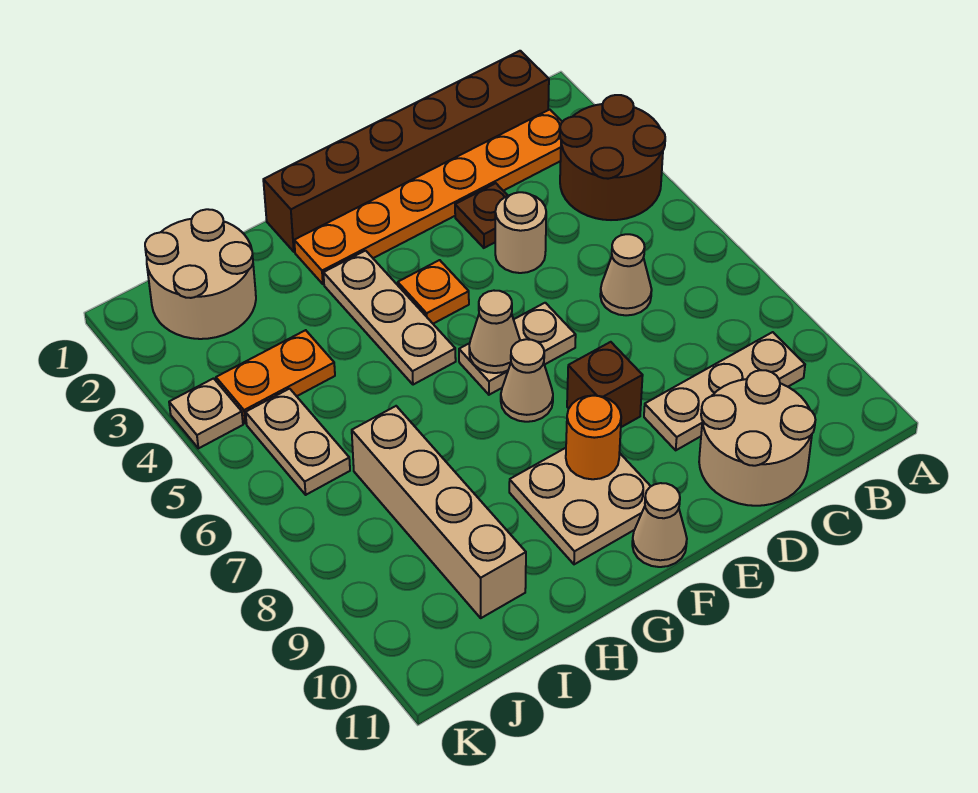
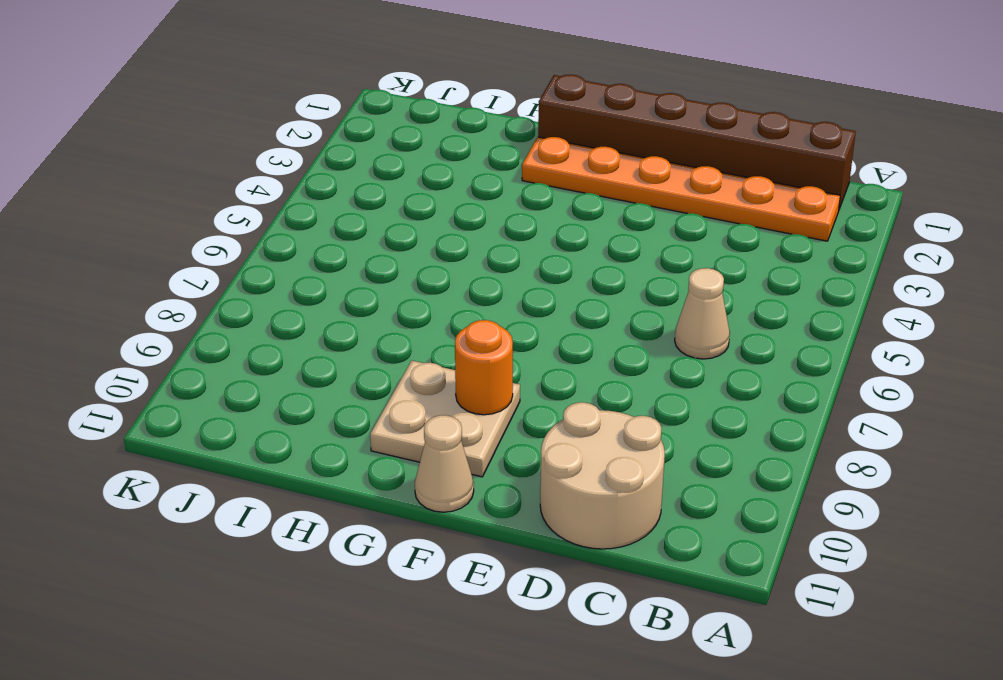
none -> brown round brick A3:B4 level 1
none -> tan plate B9:D9 level 1
none -> brown plate D3 level 1

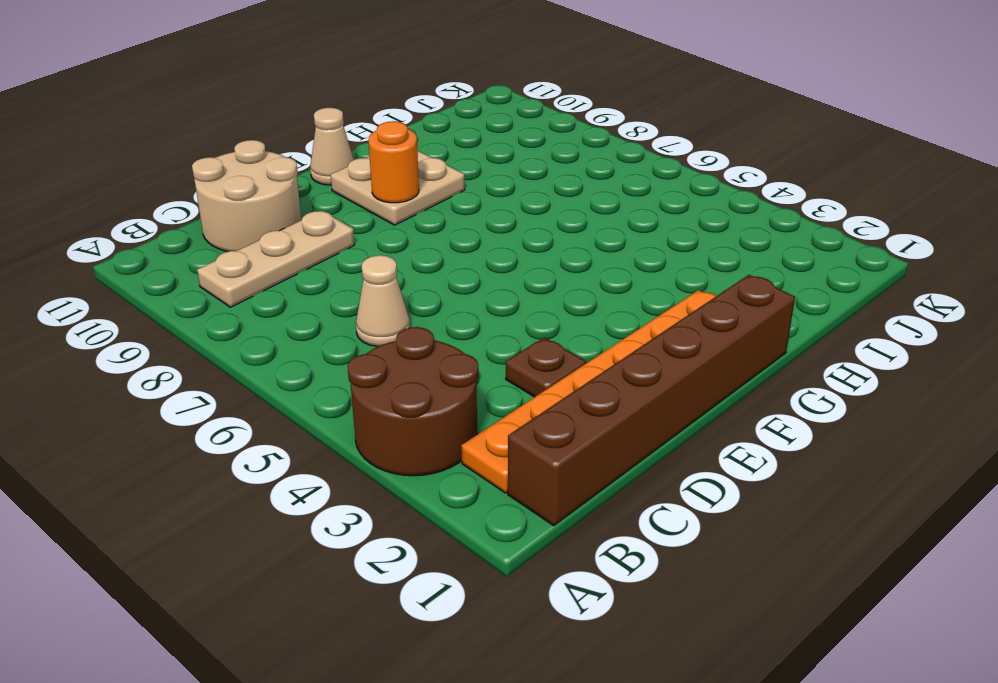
none -> tan round brick D4 level 1
none -> tan plate E6:F6 level 1
none -> brown brick E8 level 1

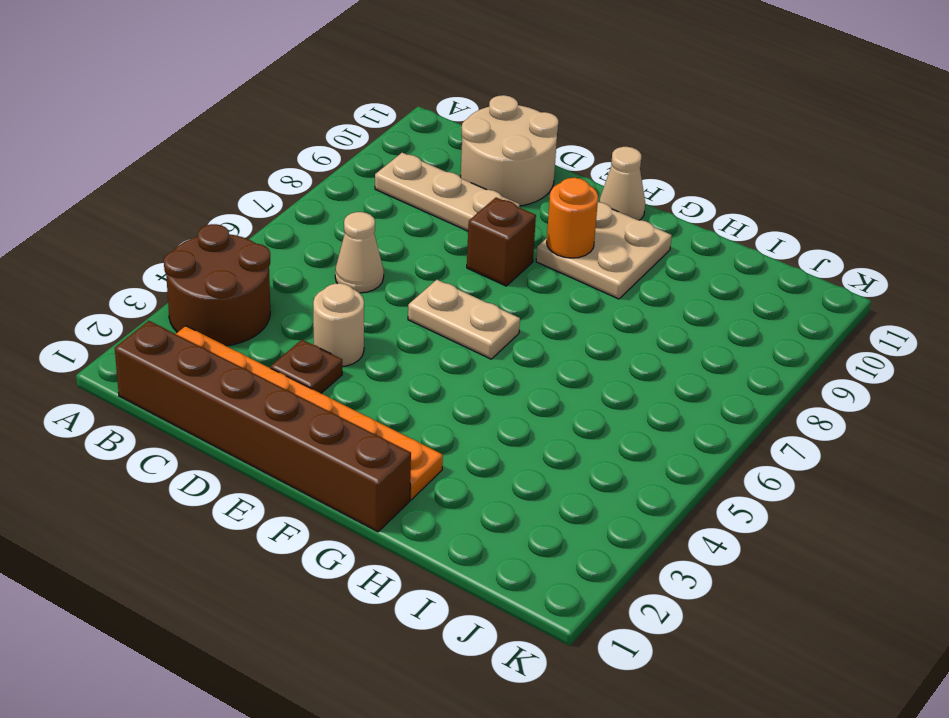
none -> orange plate F4 level 1
none -> tan cone F7 level 1
none -> tan plate G3:G5 level 1

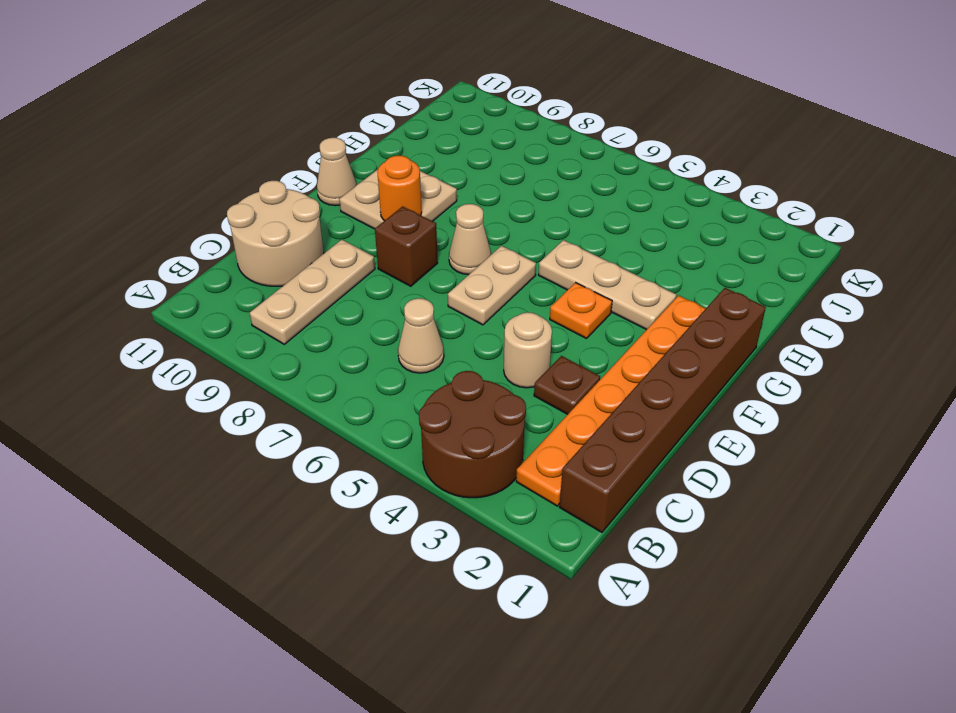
none -> tan round brick I1:J2 level 1
none -> orange plate I4:J4 level 1
none -> tan brick I7:I10 level 1

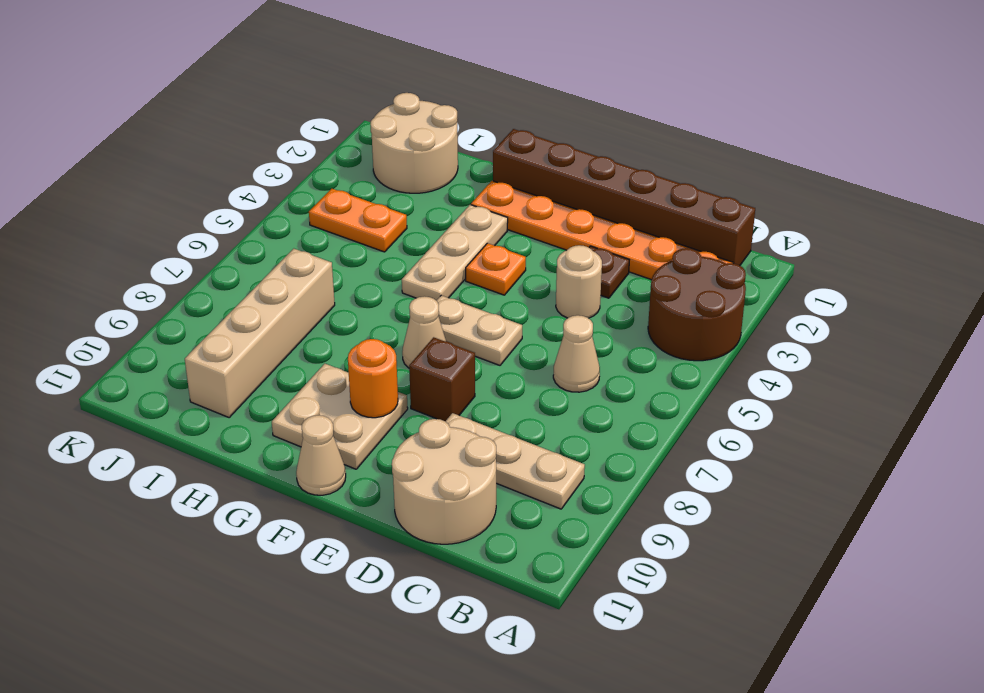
none -> tan plate J5:J6 level 1
none -> tan plate K4 level 1
none -> tan cone F6 level 2

